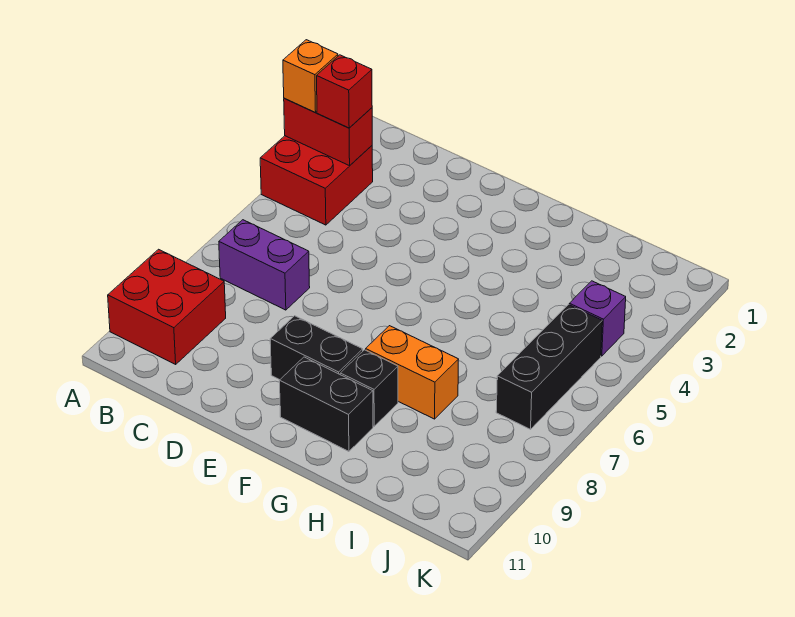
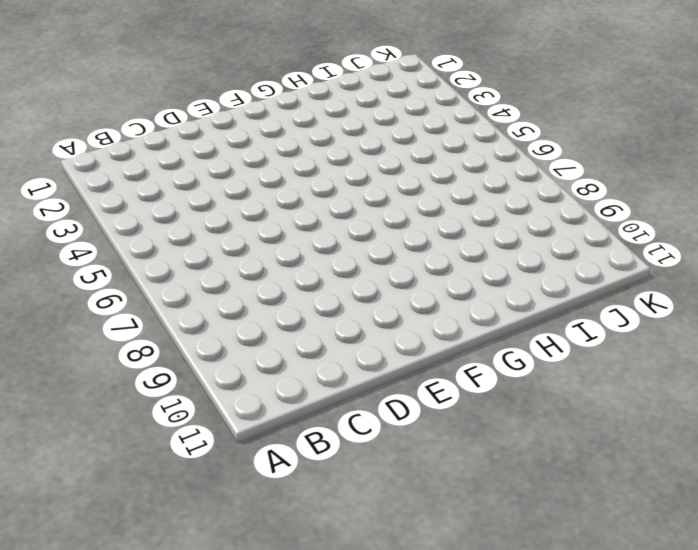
none -> red brick A3:B4 level 1
none -> red brick A9:B10 level 1
none -> purple brick B7:C7 level 1

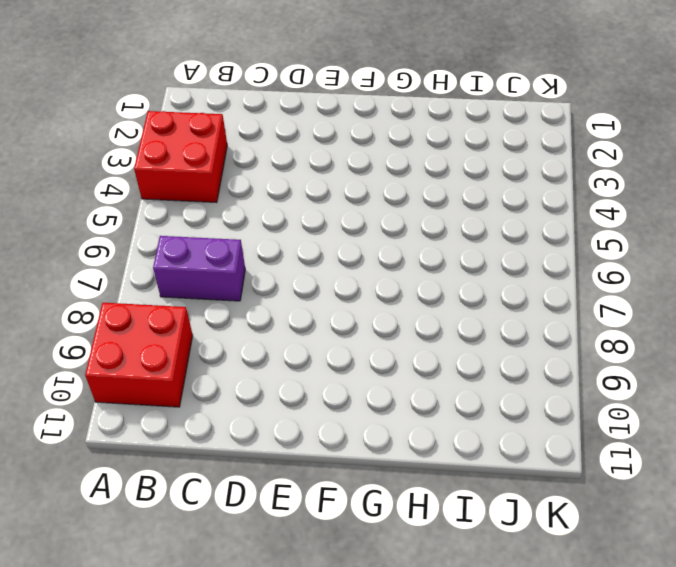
none -> black brick E9:F9 level 1
none -> black brick F10:G10 level 1
none -> orange brick G8:H8 level 1

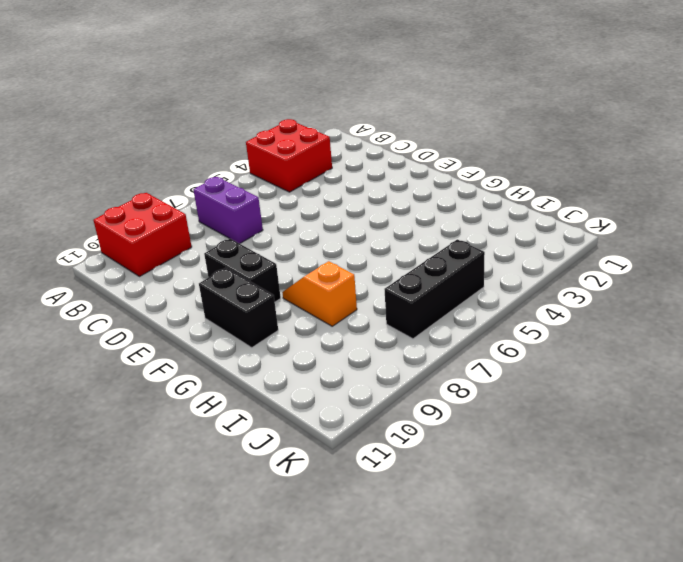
orange slope G8:H8 level 1 top H -> orange brick G8:H8 level 1
none -> black brick G9 level 1
none -> purple brick J4 level 1
none -> red brick A3:B3 level 2

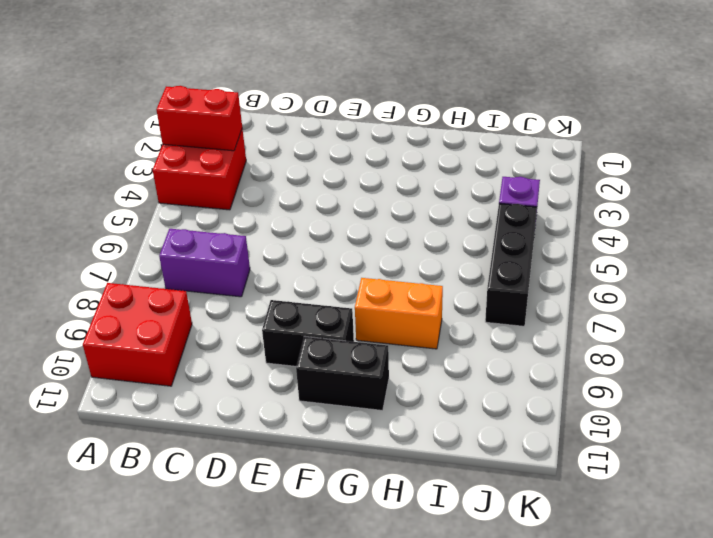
none -> black brick G9 level 1
none -> orange brick A3 level 3
none -> red brick B3 level 3

